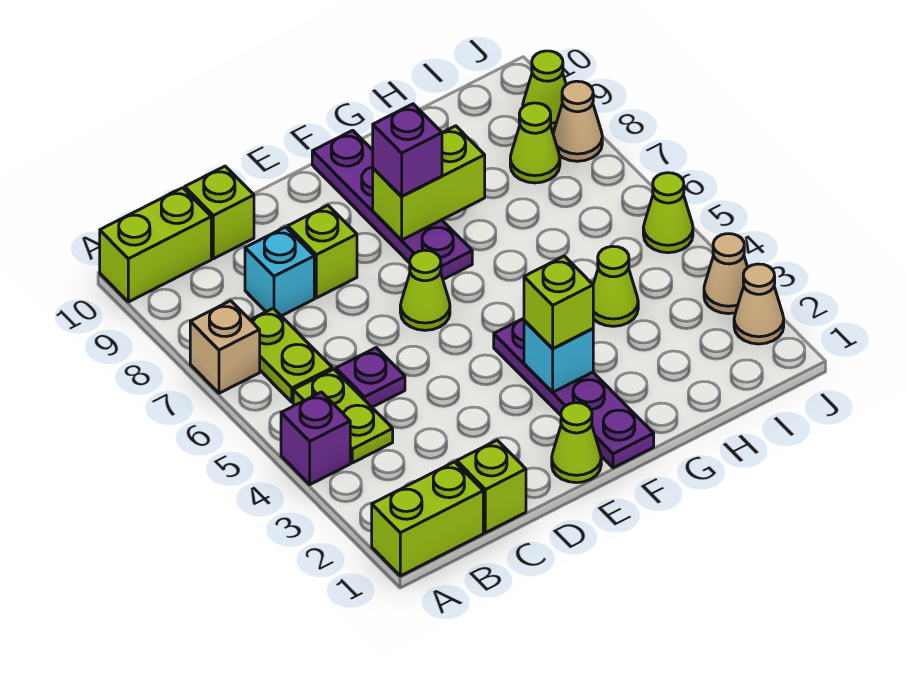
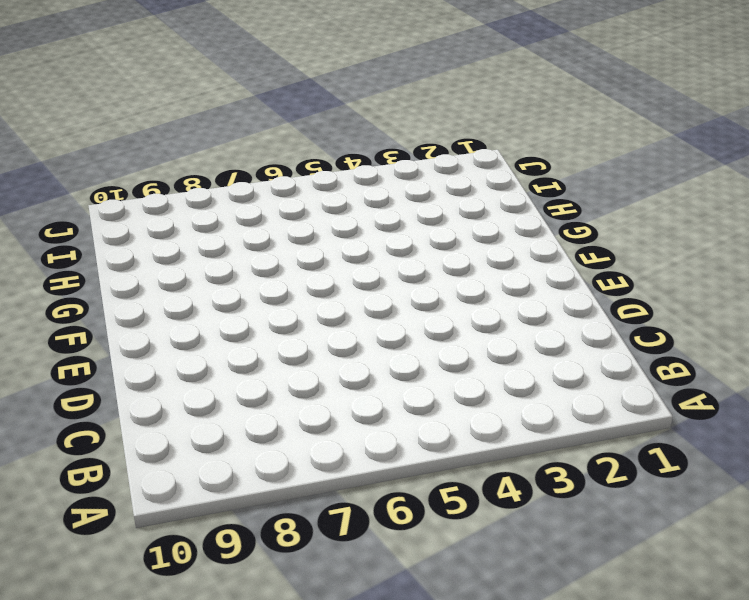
none -> lime brick A1:B1 level 1
none -> purple brick A4 level 1
none -> tan brick A7 level 1

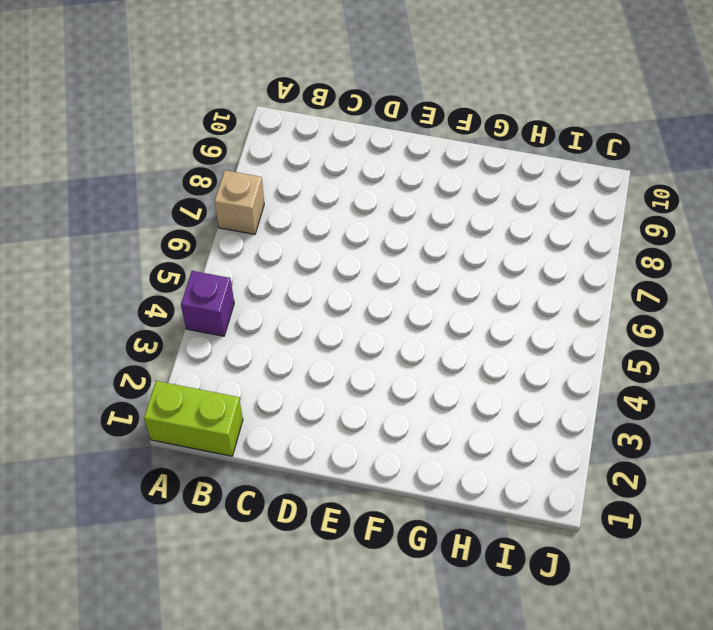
none -> lime brick A10:B10 level 1
none -> lime plate B4:B5 level 1
none -> lime plate B6:B7 level 1

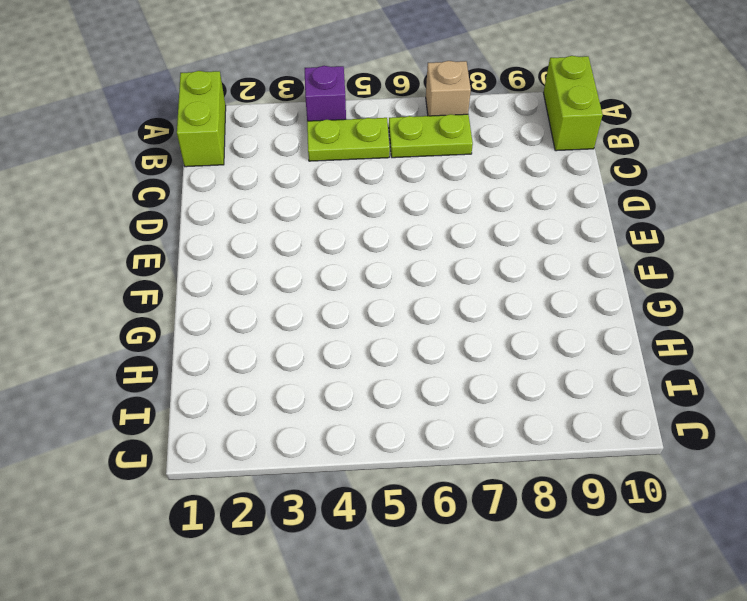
none -> lime brick C1 level 1
none -> purple plate C5 level 1
none -> cyan brick C8 level 1

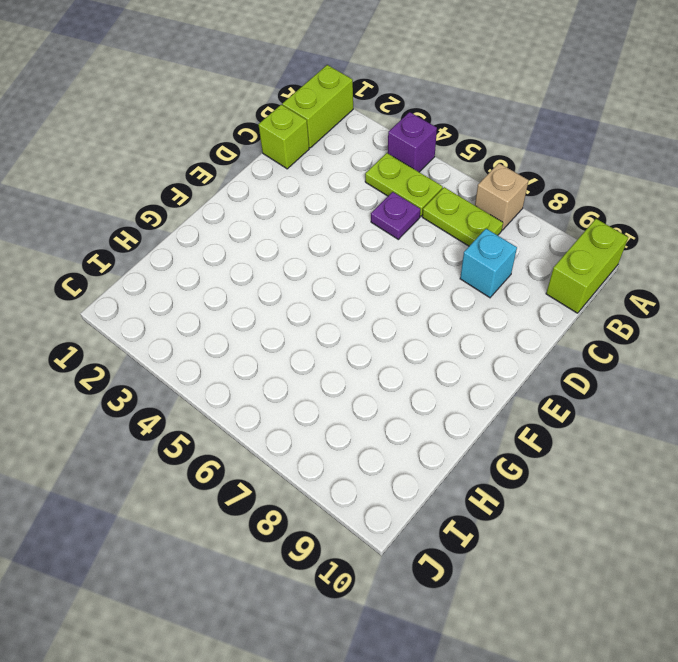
none -> lime brick C10 level 1
none -> lime brick D8 level 1
none -> lime cone E1 level 1

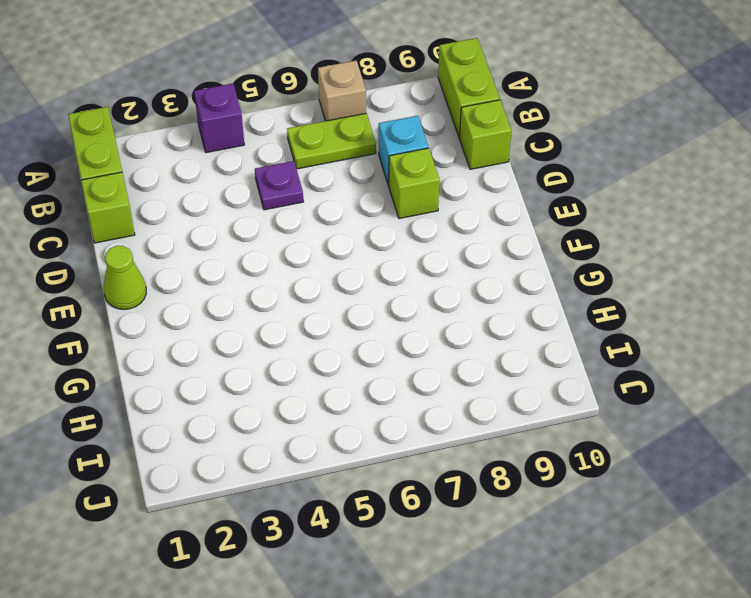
none -> lime plate B4:B5 level 1
none -> lime cone E6 level 1
none -> purple plate F1:F4 level 1

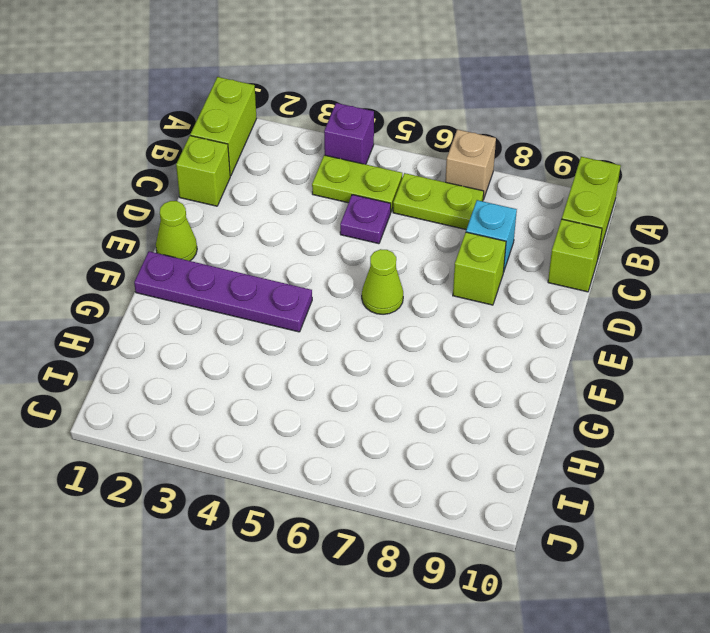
none -> purple plate F7:F10 level 1
none -> lime cone H4 level 1
none -> lime cone I8 level 1

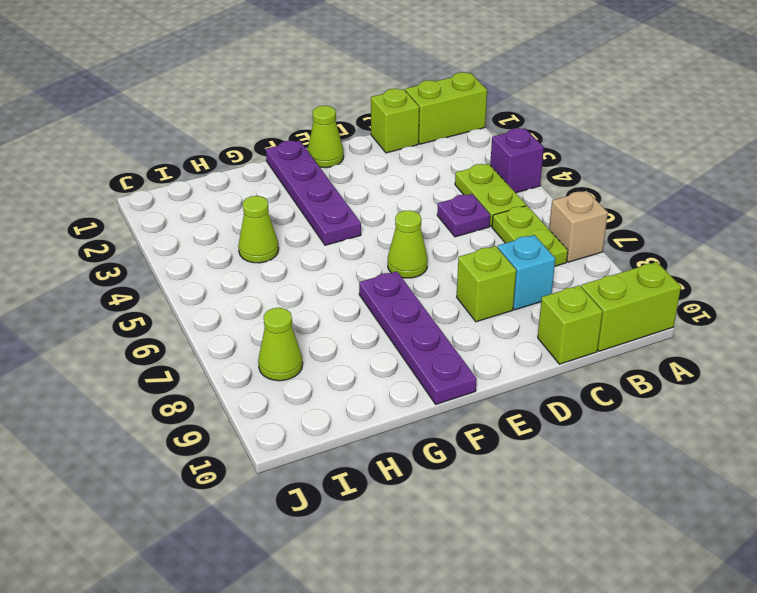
none -> tan cone J2 level 1
none -> tan cone J3 level 1
none -> lime cone J5 level 1

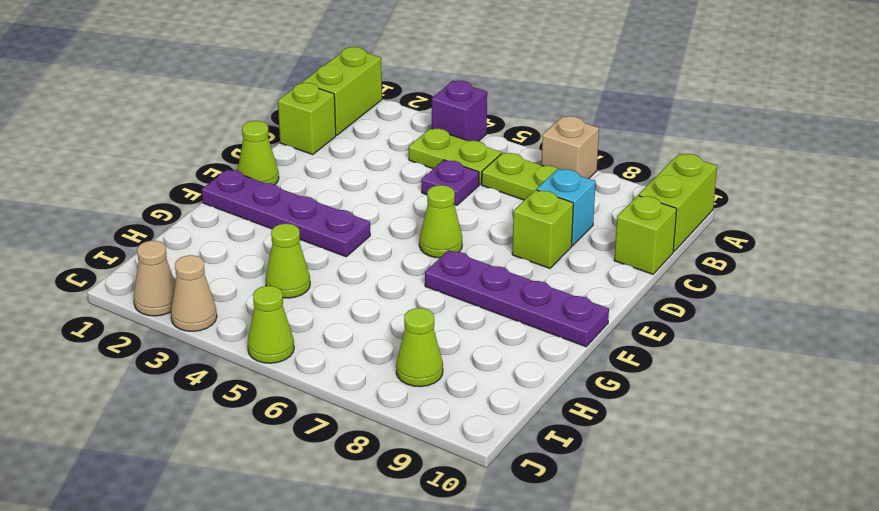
none -> tan cone J8 level 1
none -> lime cone J9 level 1
none -> cyan brick F3 level 2

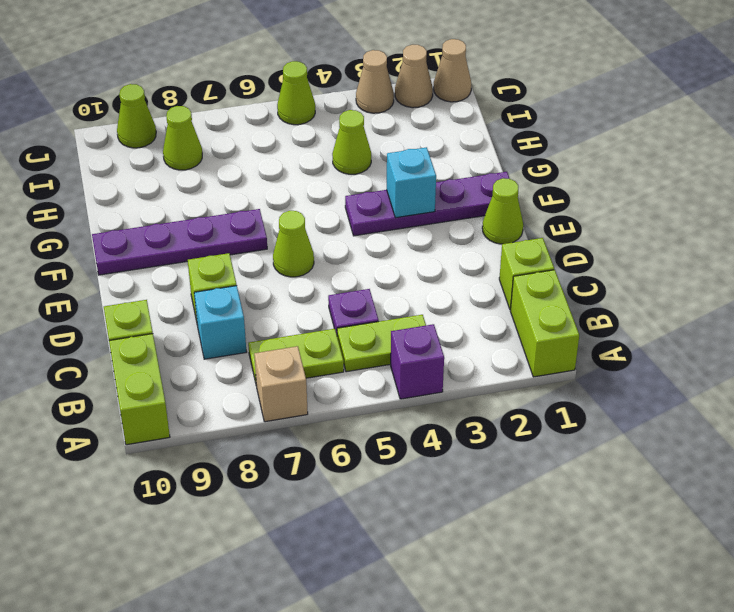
tan cone J1 level 1 -> tan cone J8 level 1
none -> lime brick F8:G8 level 2
none -> lime brick F3 level 3
none -> purple brick F8 level 3

